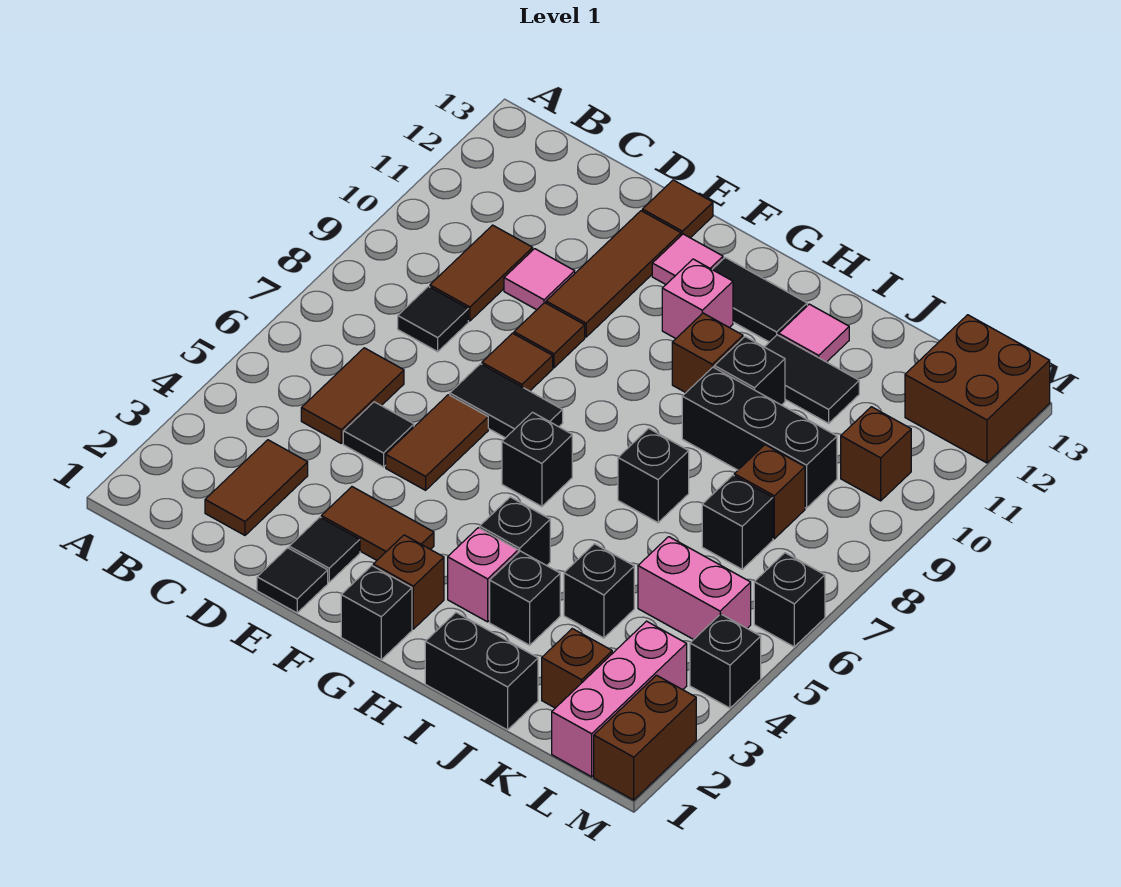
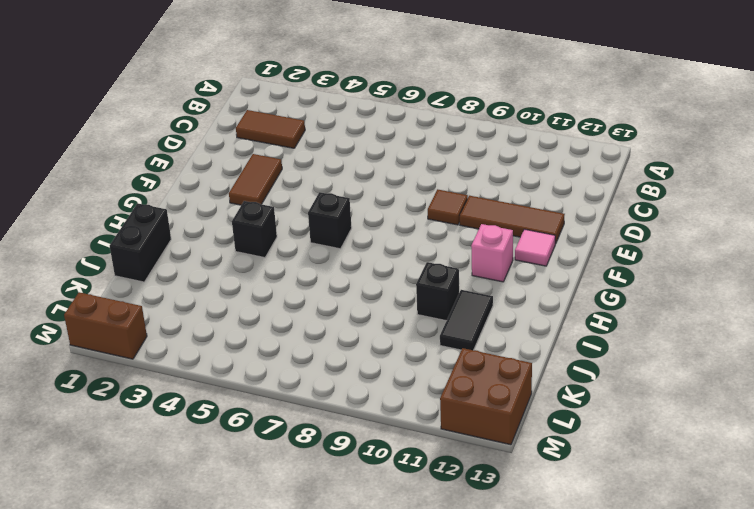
none -> brown tile C5:C6 level 1
none -> black tile C8 level 1
none -> brown tile C9:C10 level 1
none -> black tile D5 level 1

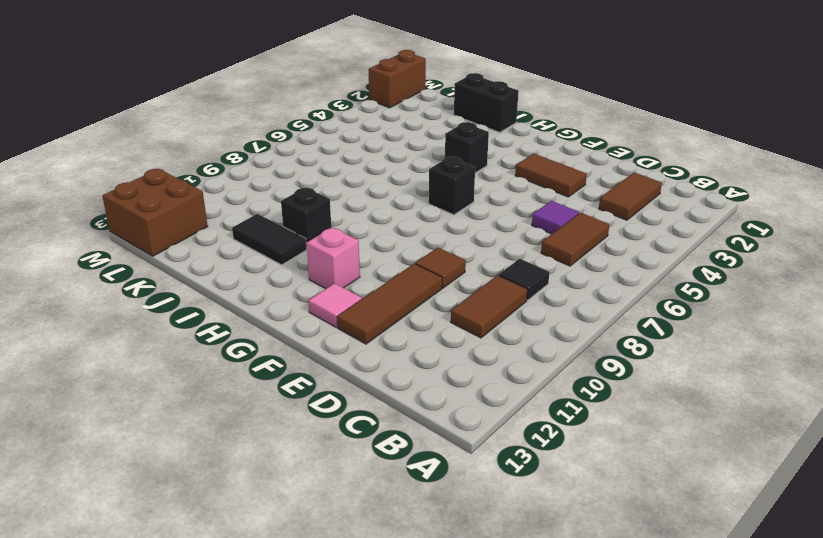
purple tile D5 level 1 -> black tile D5 level 1
none -> pink tile D10 level 1
none -> black tile E1 level 1
none -> black tile E2 level 1
none -> brown tile E5:E6 level 1

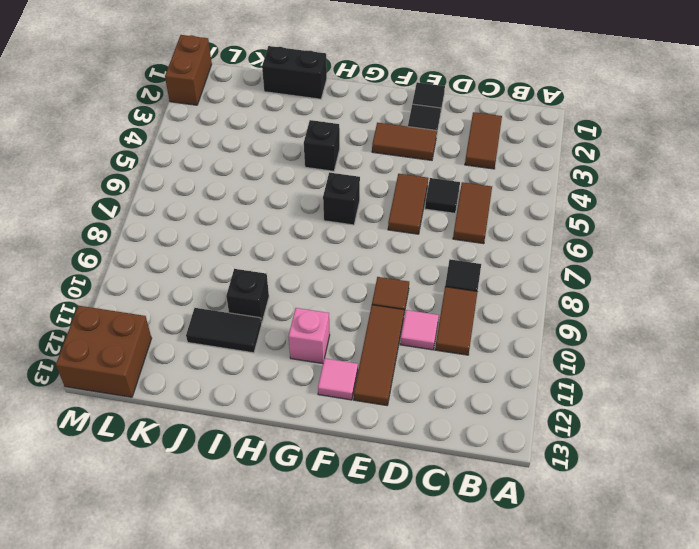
none -> black tile E7:F7 level 1
none -> brown tile E8 level 1
none -> brown tile E13 level 1
none -> black brick G1 level 1

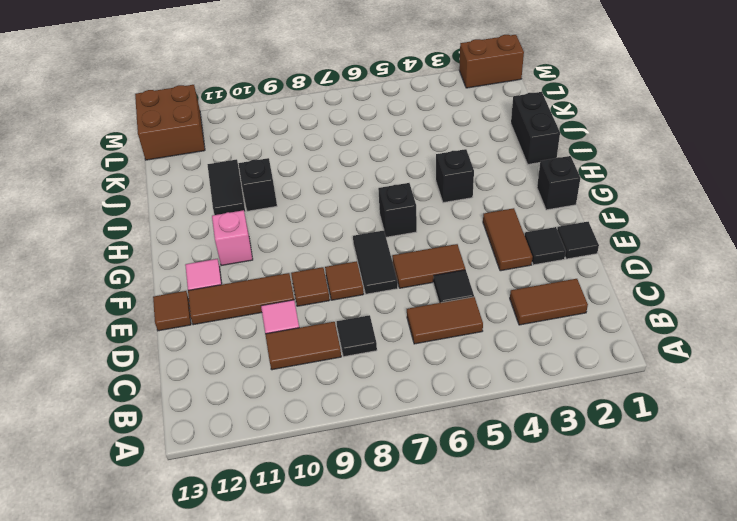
none -> brown brick G2 level 1
none -> black tile G12:H12 level 1
none -> pink brick H3 level 1
none -> brown brick H10 level 1

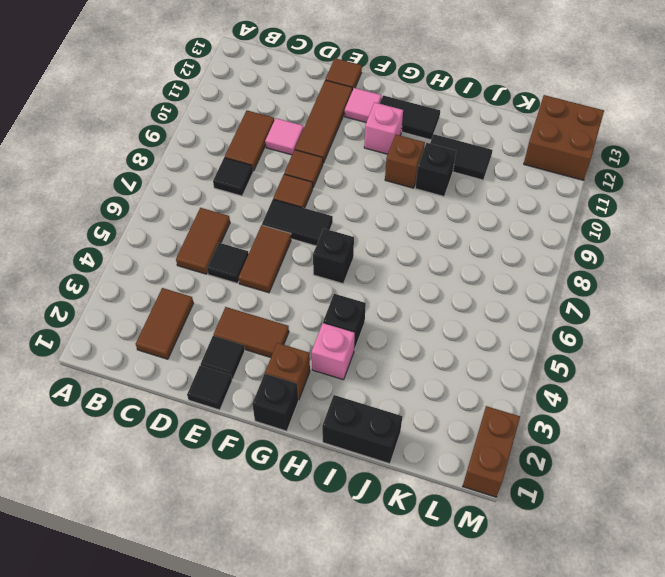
none -> black brick I3 level 1
none -> black brick I7 level 1
none -> black brick I9:K9 level 1
none -> pink tile I12 level 1

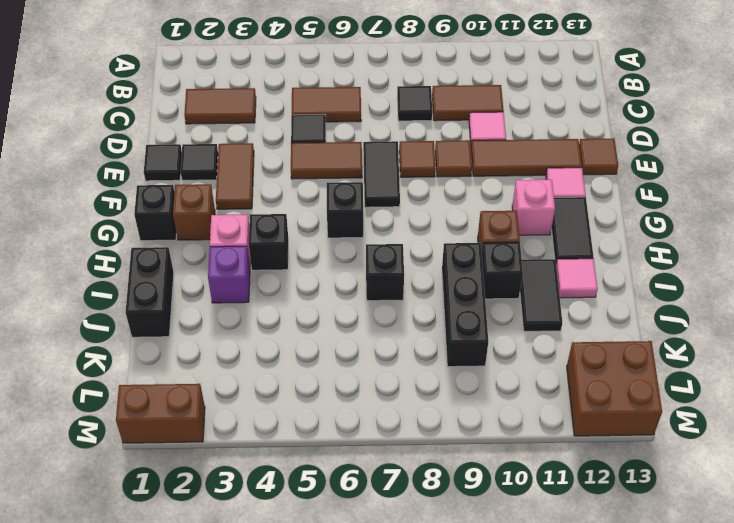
purple brick I3 level 1 -> black brick I3 level 1
none -> black brick J4 level 1
none -> brown brick K2 level 1
none -> pink brick K5:L5 level 1
none -> black brick K7 level 1

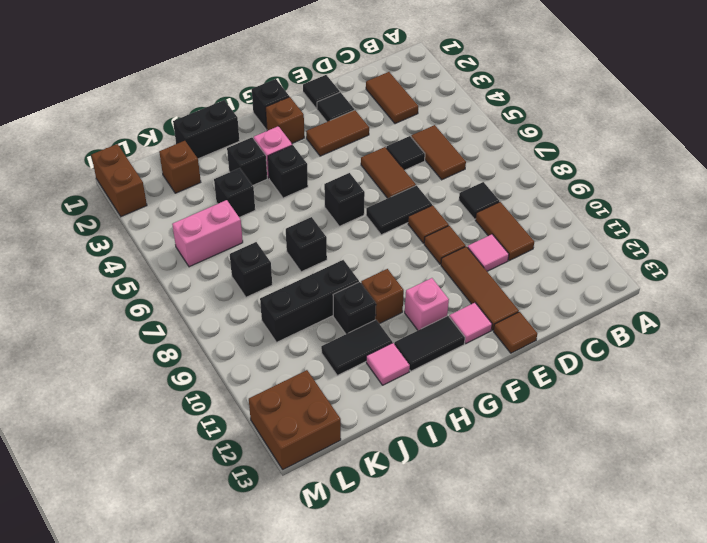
none -> brown brick K8 level 1
none -> pink brick L1:L3 level 1
none -> brown brick L10 level 1
none -> black brick M4 level 1

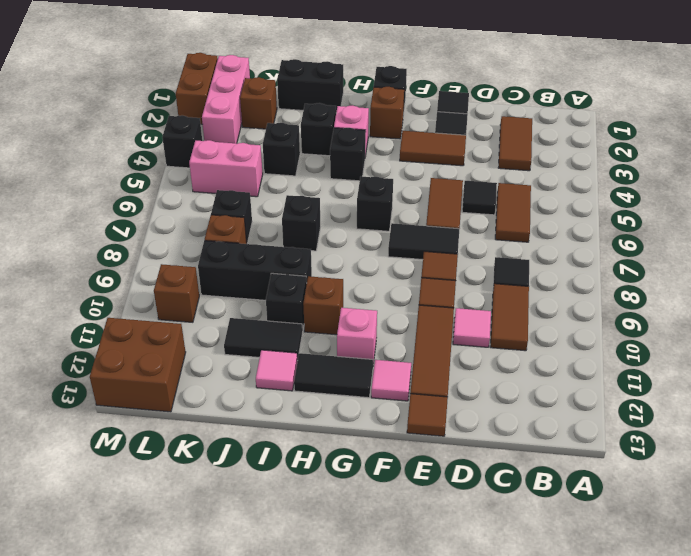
none -> black brick M6 level 1

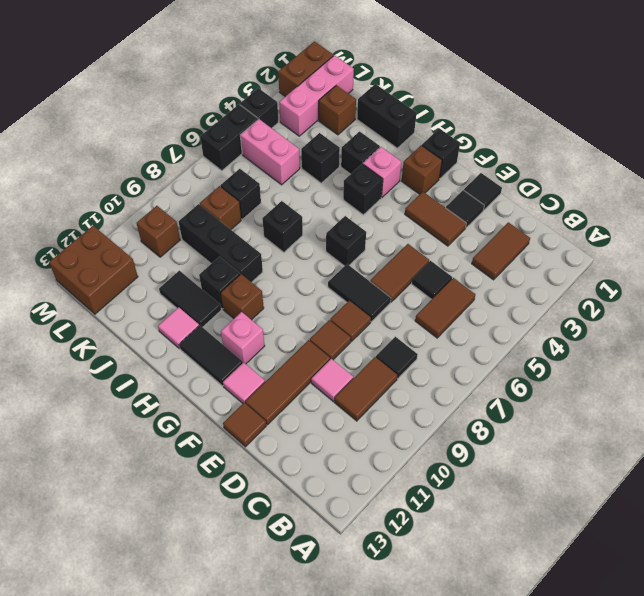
black brick M5:M6 level 1 -> black brick M6 level 1

